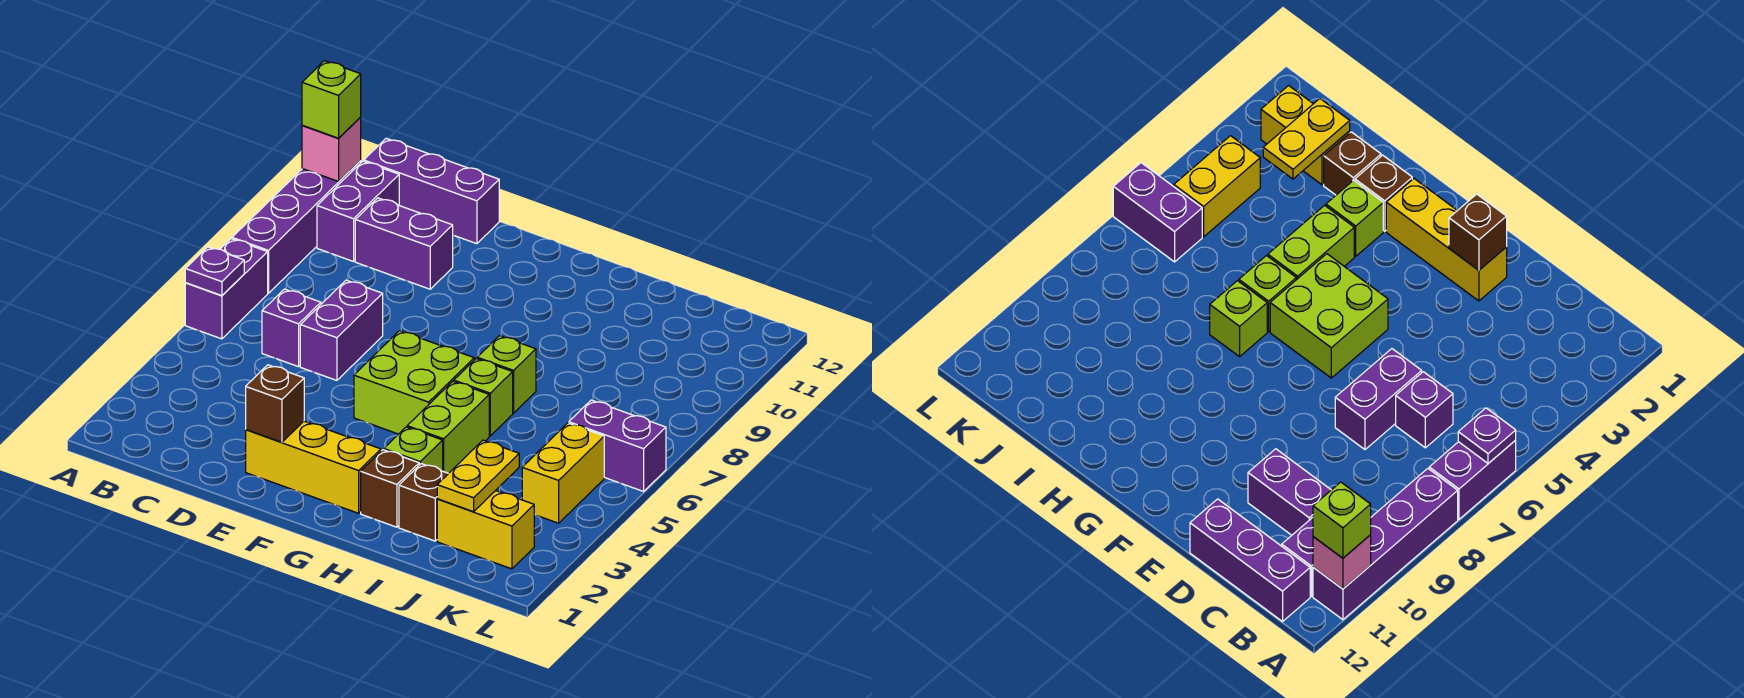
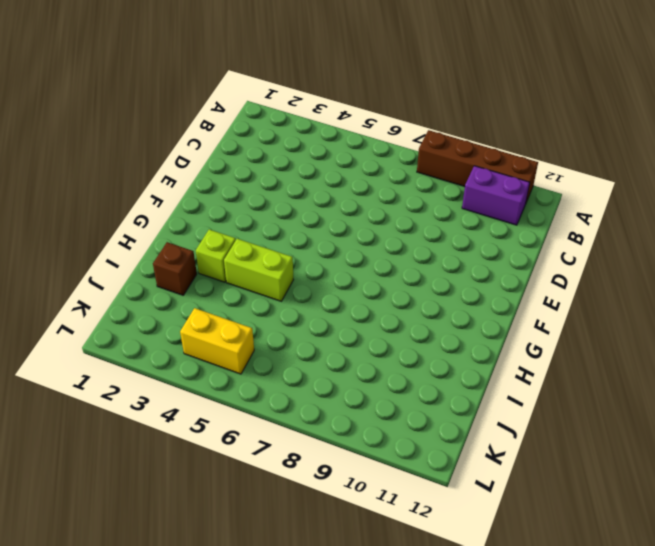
brown brick A8:A11 level 1 -> purple brick A8:A11 level 1
none -> purple brick A6:A7 level 1
none -> purple brick B12:D12 level 1
none -> purple brick C6 level 1

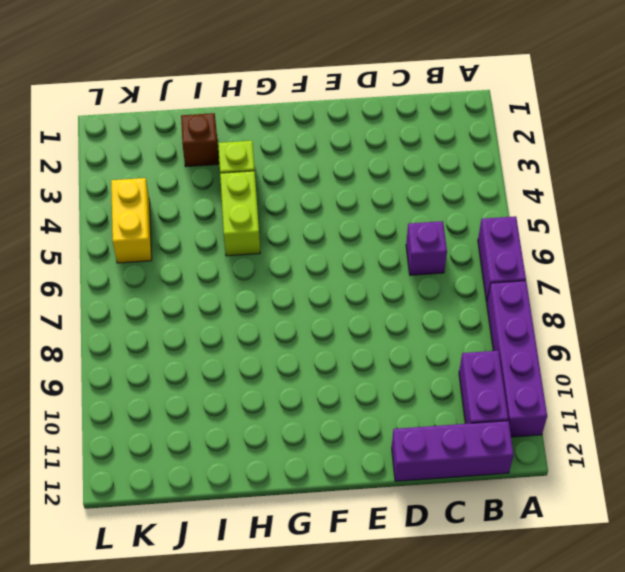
none -> purple brick C10:D10 level 1
none -> purple brick D6:D7 level 1
none -> yellow brick E2:G2 level 1

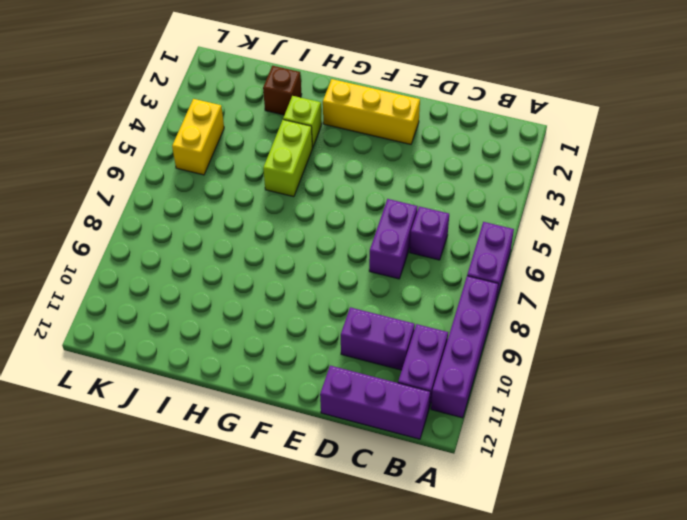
none -> lime brick F5:G6 level 1
none -> brown brick H2 level 1
none -> lime brick H6 level 1

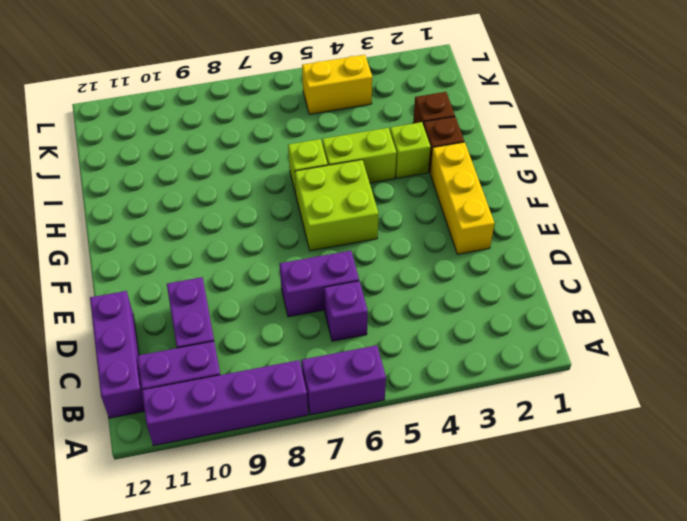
none -> lime brick H7 level 1
none -> yellow brick J2:K2 level 1
none -> purple brick K6:L6 level 1

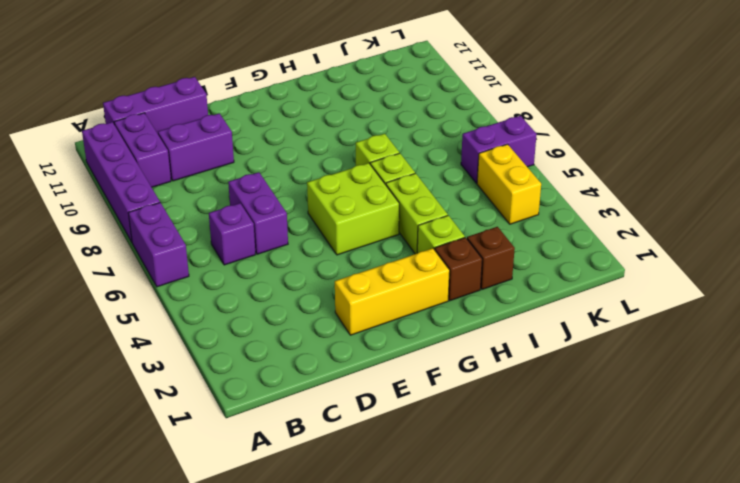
none -> yellow brick J2:K2 level 1
none -> purple plate A6 level 2
none -> pink brick A11 level 2

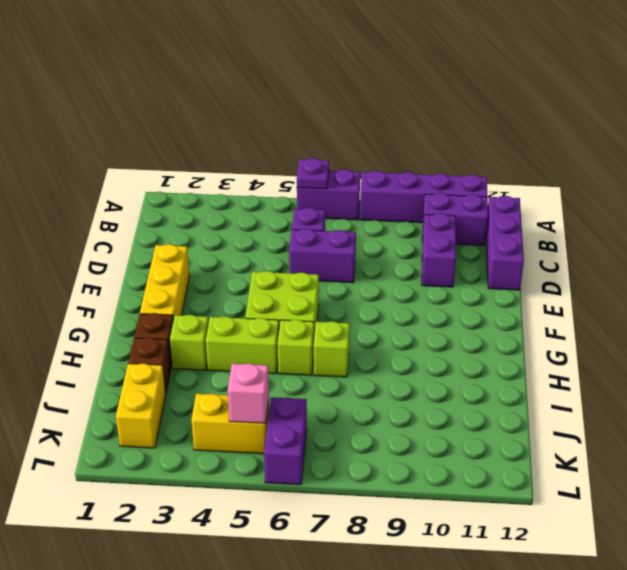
pink brick K5 level 2 -> pink brick A11 level 2
none -> brown brick E2 level 2
none -> yellow plate J2:J3 level 2
none -> lime brick A11 level 3

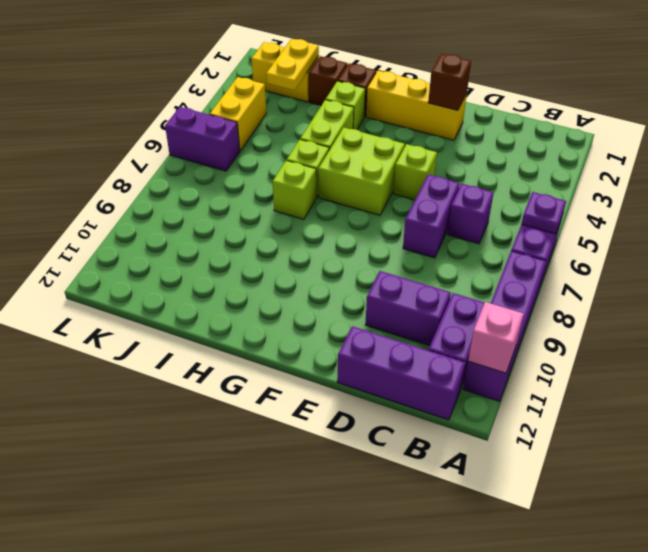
lime brick E5 level 1 -> lime brick A11 level 3

